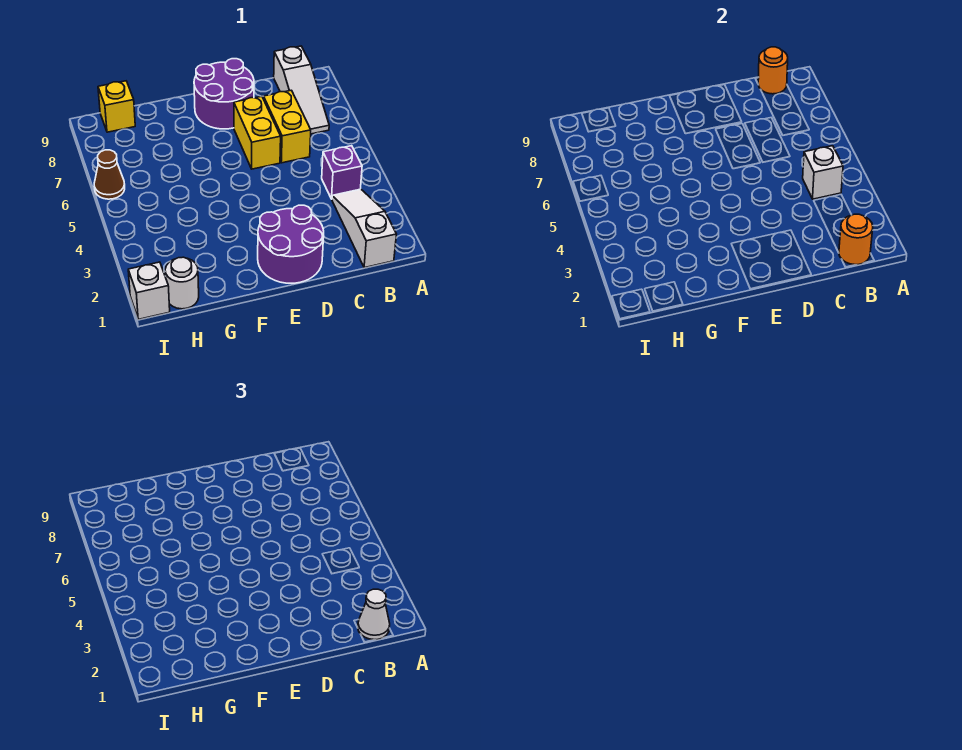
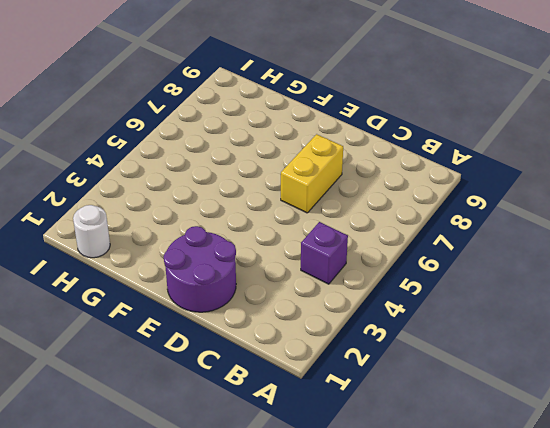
none -> white slope B1:B3 level 1 top 1
none -> white slope B7:B9 level 1 top 9
none -> yellow brick C6:C7 level 1

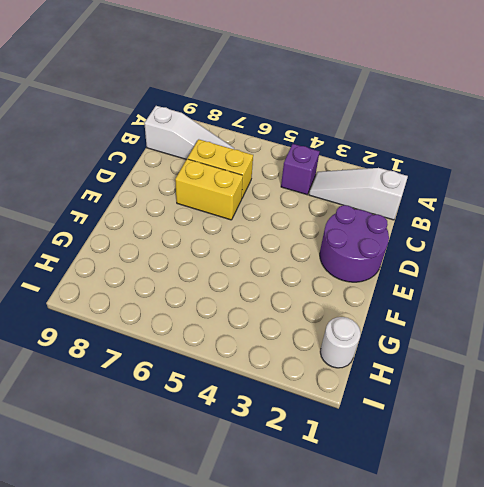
none -> purple round brick D8:E9 level 1
none -> yellow brick H9 level 1
none -> white brick I1 level 1

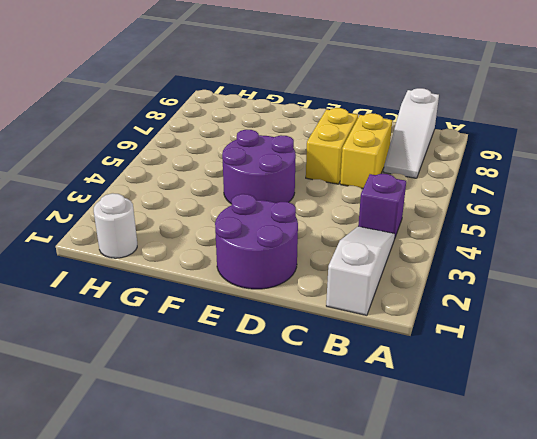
purple round brick E4:F5 level 1 -> purple round brick D8:E9 level 1
none -> yellow brick H9 level 1
none -> white brick I1 level 1
none -> brown cone I6 level 1

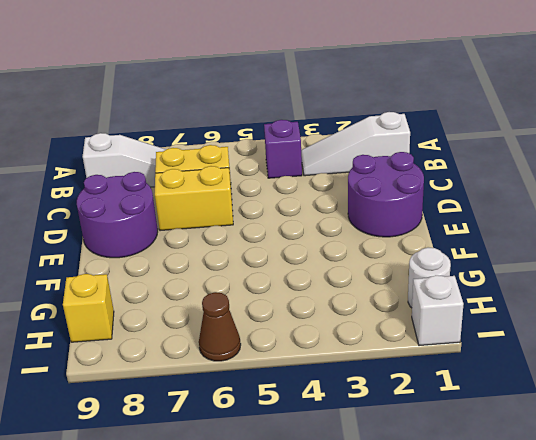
none -> orange round brick B1 level 2
none -> white brick B4 level 2
none -> orange round brick B9 level 2

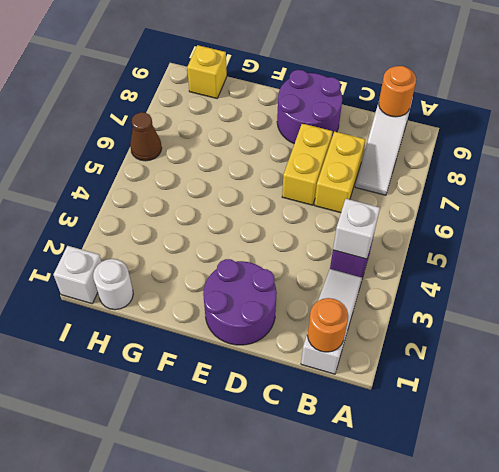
none -> white cone B1 level 3

